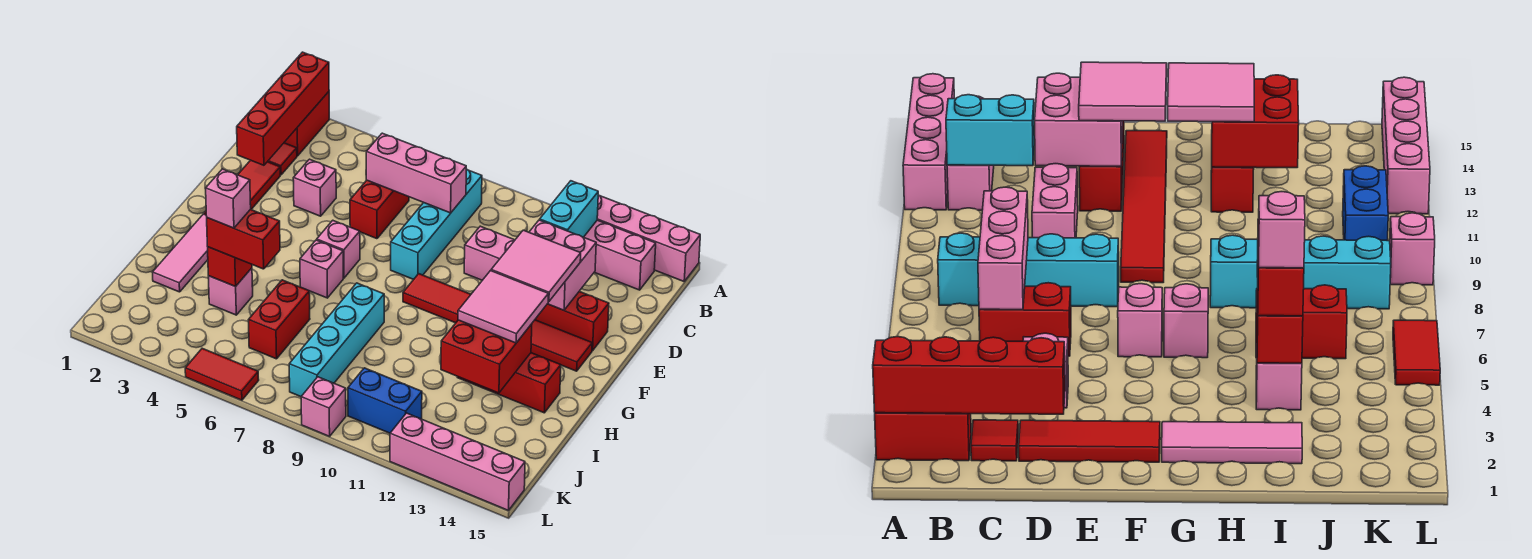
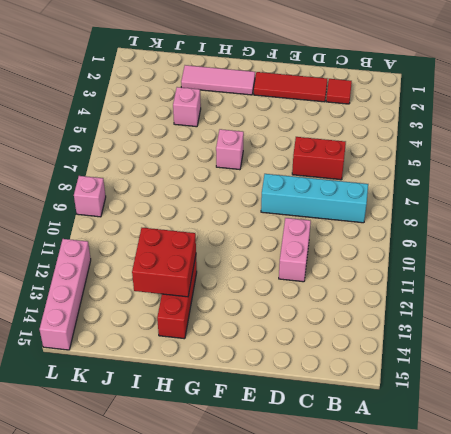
none -> red brick A2:B2 level 1
none -> pink brick A12:A15 level 1
none -> pink brick B12:B14 level 1
none -> pink brick D4 level 1

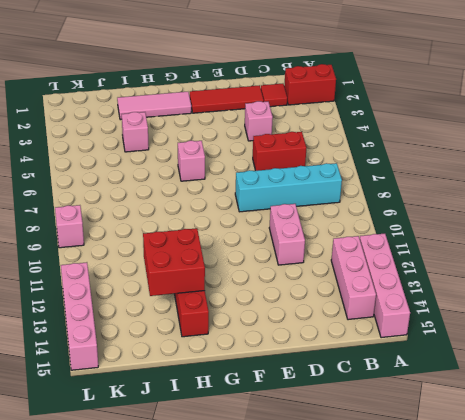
none -> red brick E12:E14 level 1
none -> pink brick F6 level 1
none -> red tile F9:F14 level 1
none -> cyan brick H8:K8 level 1

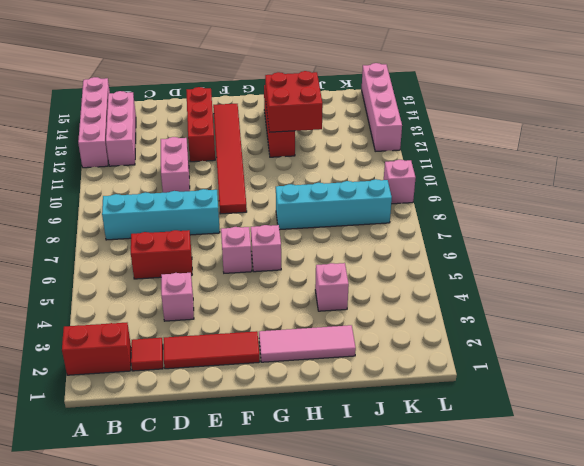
none -> red brick I6:J6 level 1
none -> blue brick K10:K11 level 1
none -> red tile L5:L6 level 1
none -> red brick A2:D2 level 2

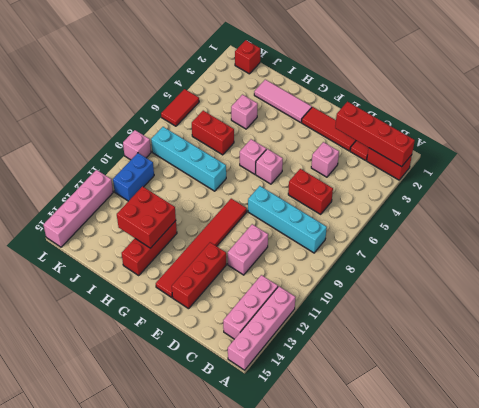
red brick K1 level 1 -> red brick I4 level 2
none -> cyan brick B12:C12 level 2
none -> pink brick C6:C8 level 2
none -> pink brick D12:E13 level 2
none -> pink tile E12:F13 level 3

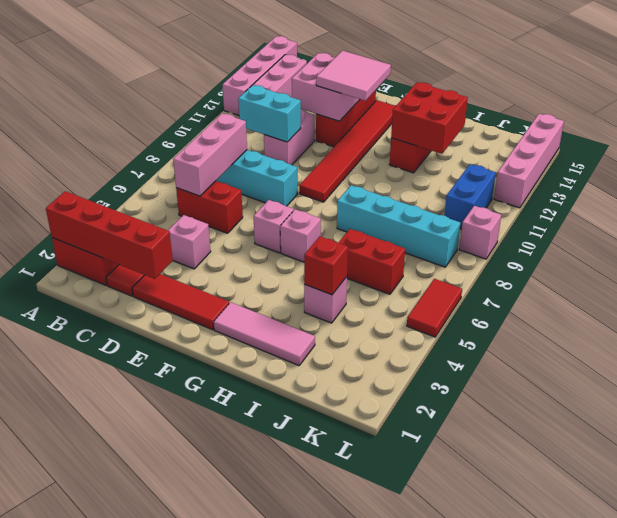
cyan brick C10:D10 level 2 -> cyan brick B12:C12 level 2
none -> pink tile G12:H13 level 3
none -> red brick I4:I5 level 3
none -> pink brick I4 level 4

